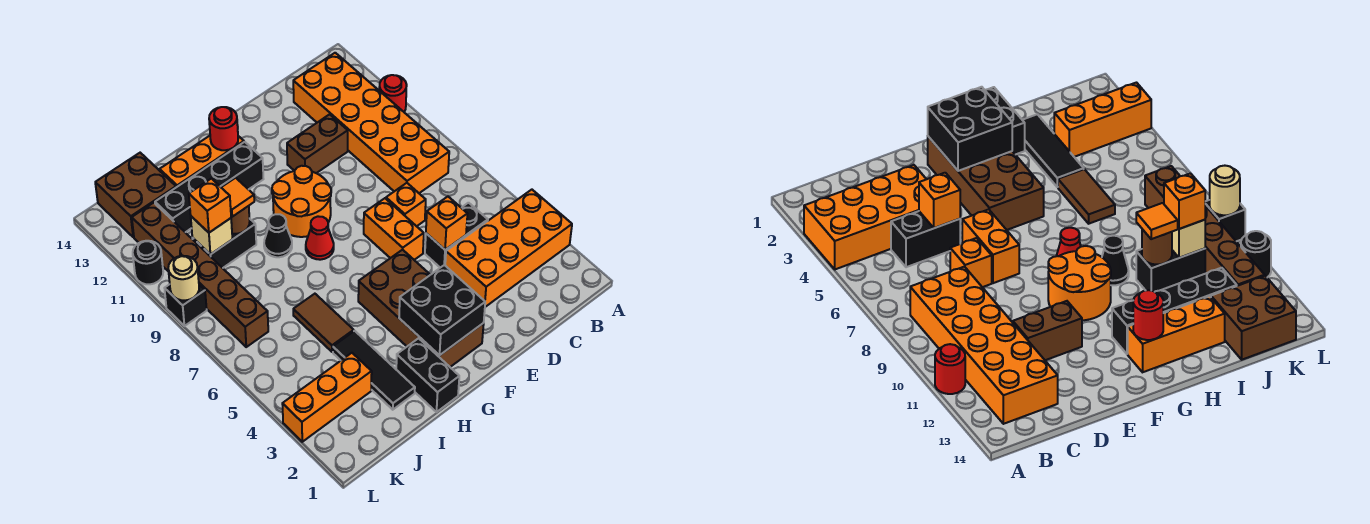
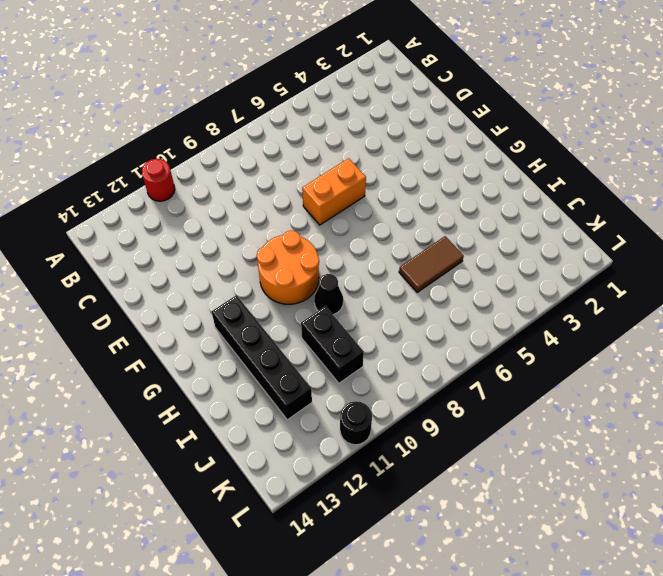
none -> orange brick A3:D4 level 1
none -> orange brick B8:C13 level 1
none -> black brick C5:D5 level 1
none -> orange brick D7 level 1

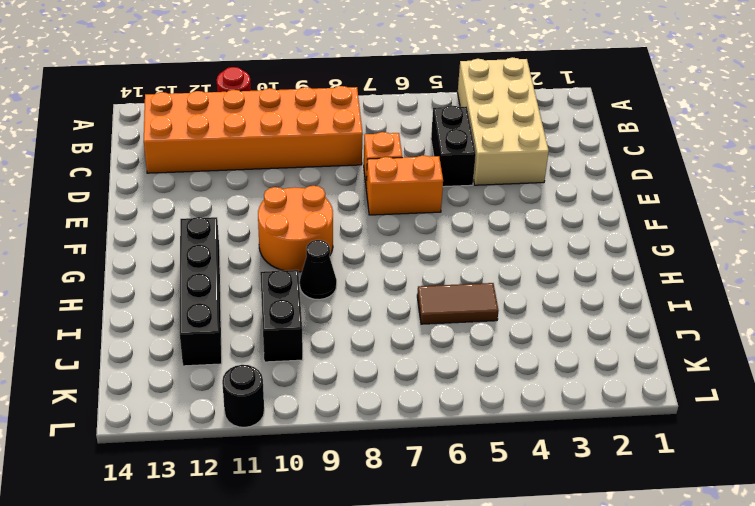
tan brick A3:D4 level 1 -> orange brick A3:D4 level 1
none -> brown brick D11:E11 level 1
none -> brown brick F2:G5 level 1
none -> red cone G8 level 1
none -> orange brick G13:I13 level 1

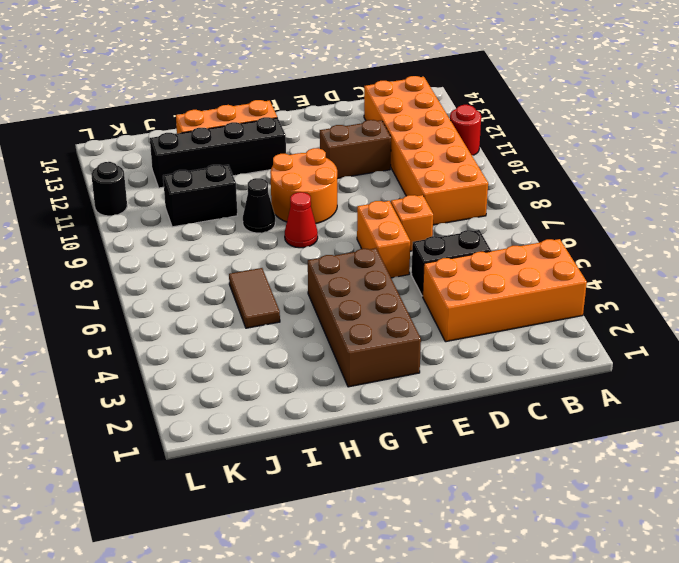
none -> black brick H1:H2 level 1
none -> black tile I2:I4 level 1
none -> orange brick J3:L3 level 1
none -> brown brick J13:K14 level 1

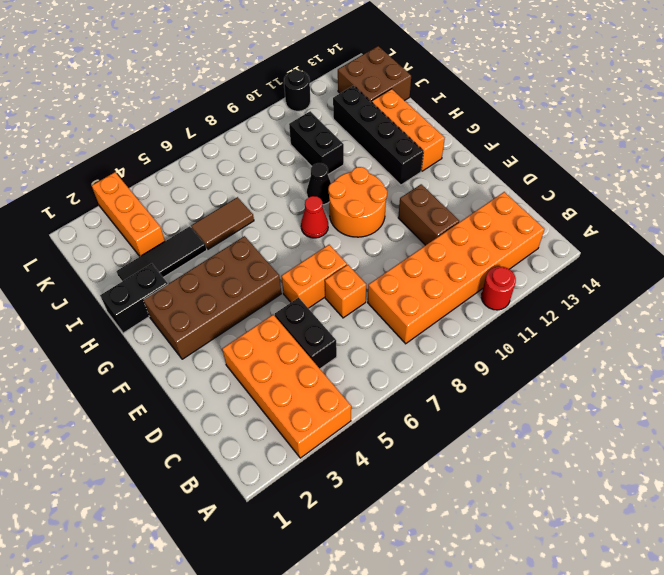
none -> brown brick K7:K12 level 1
none -> black brick L9 level 1
none -> orange brick D5 level 2
none -> black brick F2:G3 level 2

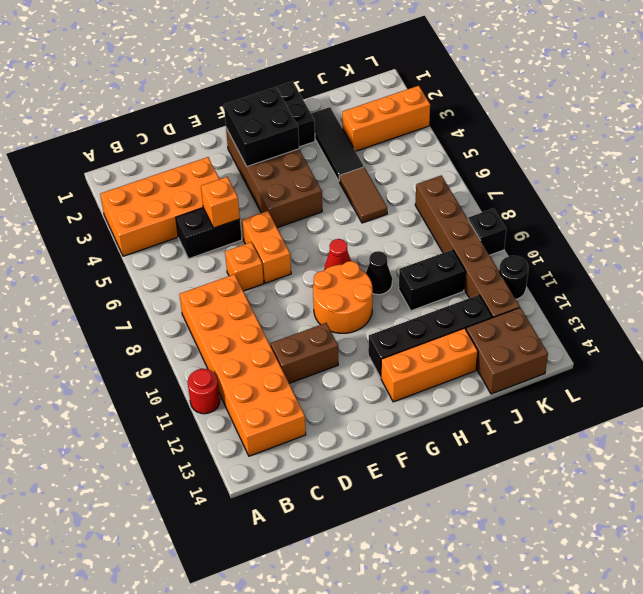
none -> red round brick G13 level 2
none -> brown round brick I10 level 2
none -> tan brick J10 level 2
none -> tan round brick L9 level 2

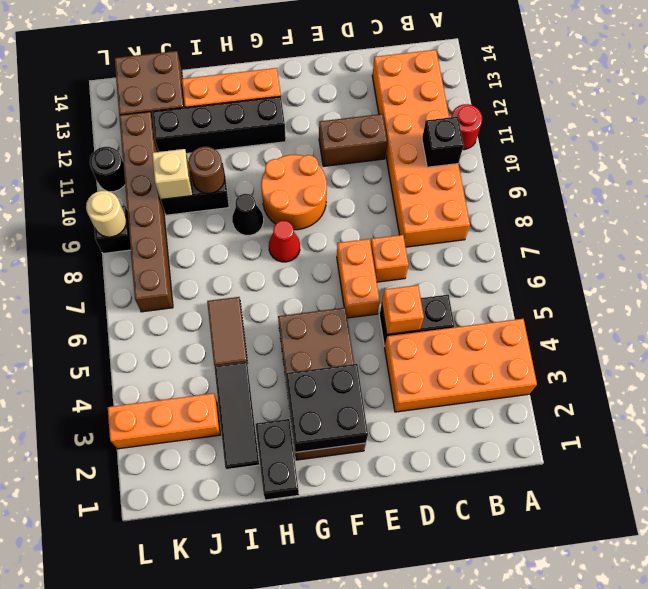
black brick B10 level 2 -> none
none -> red round brick G13 level 2
none -> orange tile I10 level 3
none -> orange brick J10 level 3

